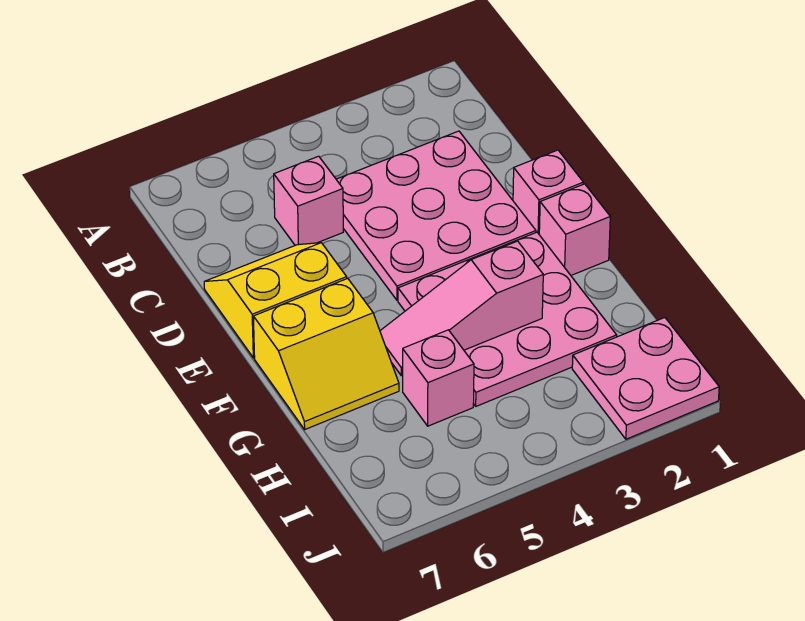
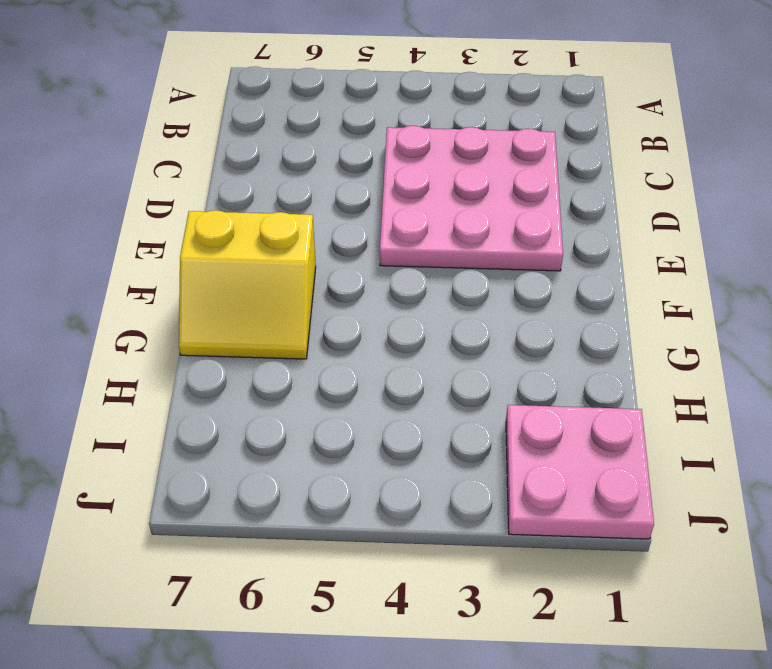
none -> pink brick C5 level 1
none -> yellow slope D6:E7 level 1 top E

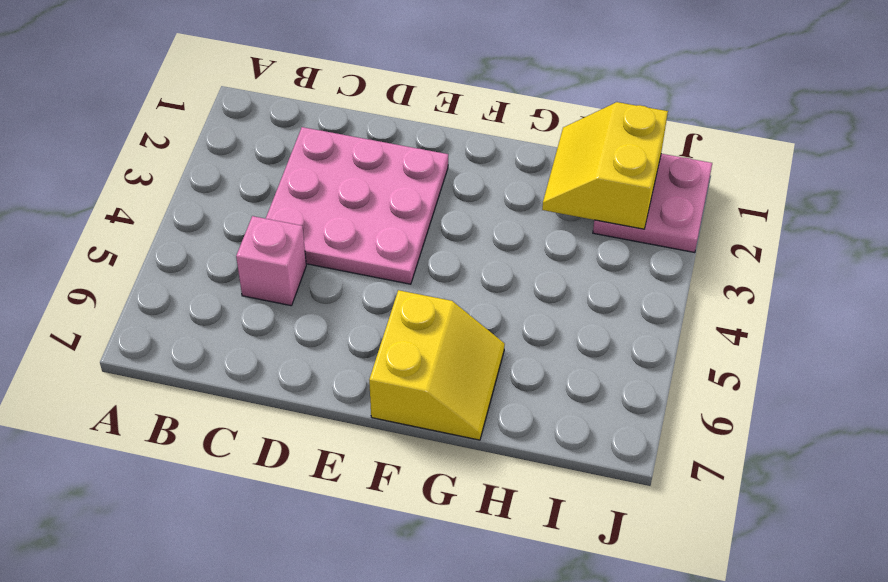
yellow slope H1:I2 level 2 top I -> yellow slope D6:E7 level 1 top E
none -> pink brick E1 level 1
none -> pink brick F1 level 1

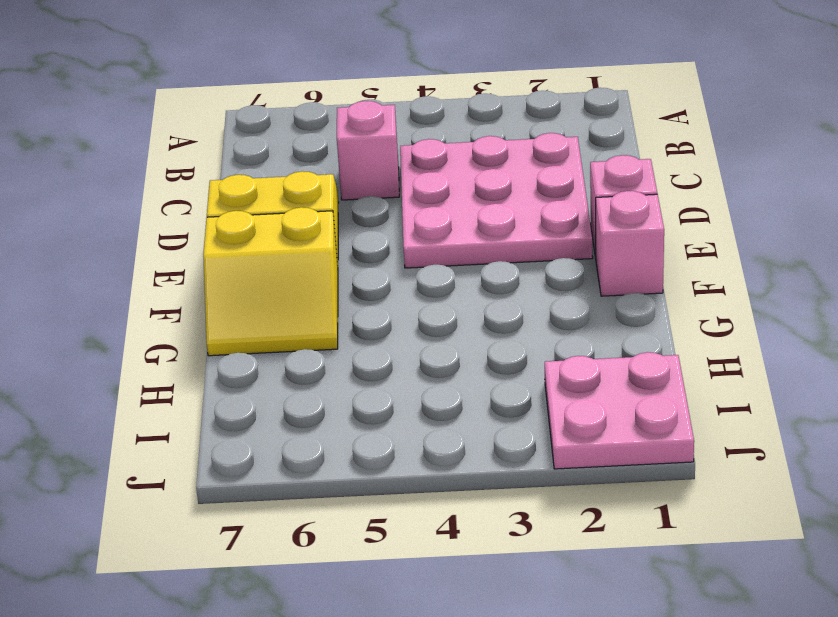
none -> pink plate F2:H4 level 1
none -> pink brick H5 level 1

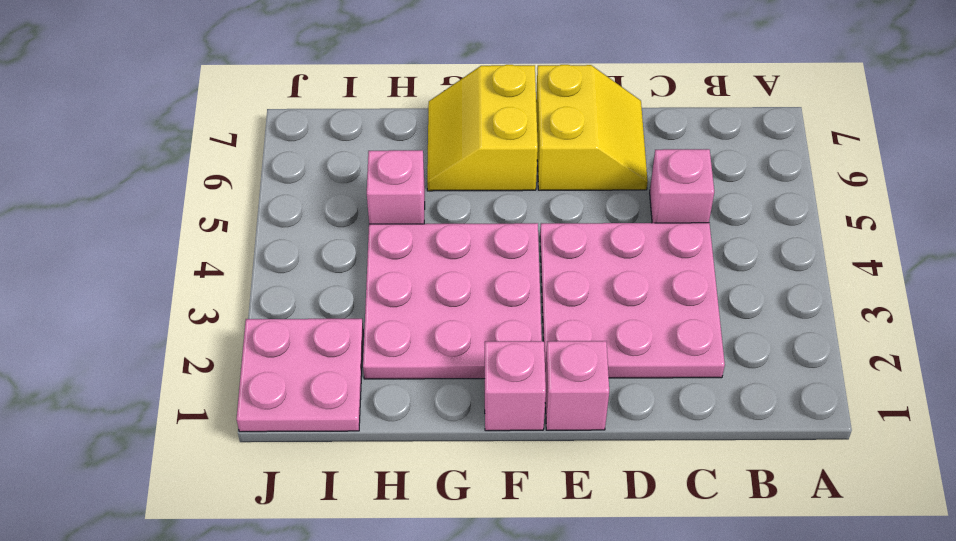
none -> pink slope G3:G5 level 2 top 3

